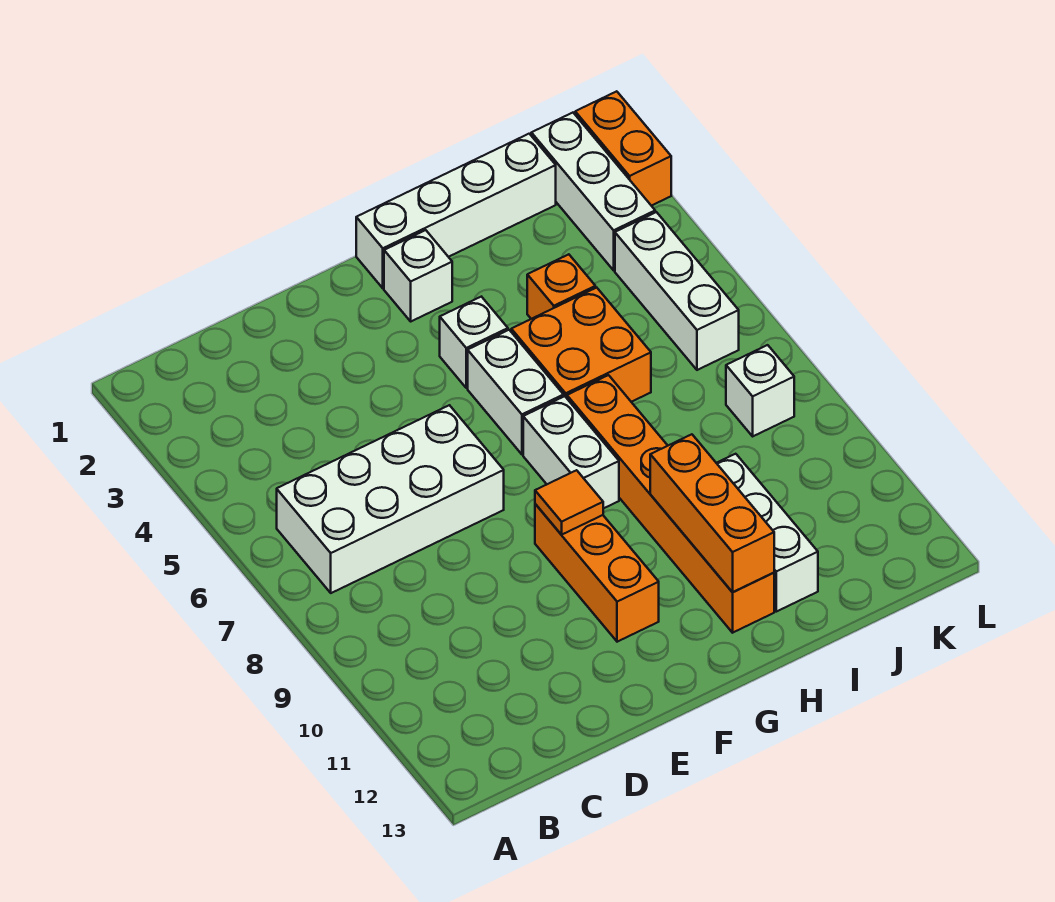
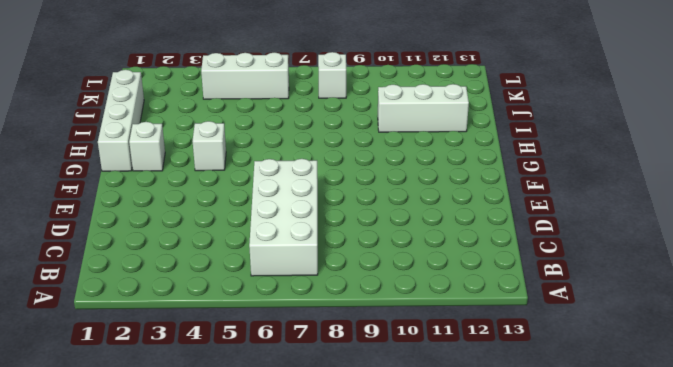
none -> orange brick F9:F11 level 1
none -> white brick G5:G6 level 1
none -> white brick G7:G8 level 1

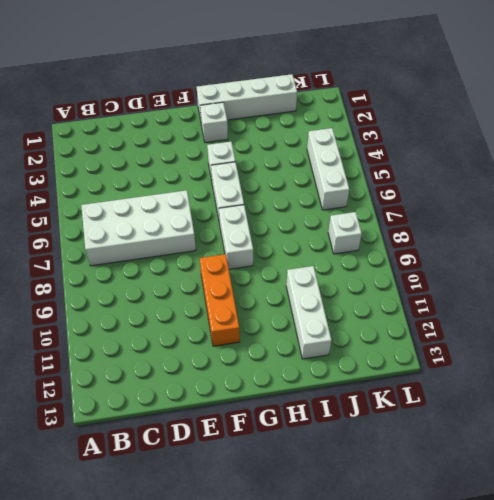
none -> orange brick H5:I6 level 1
none -> orange brick H7:H12 level 1
none -> orange brick I4 level 1

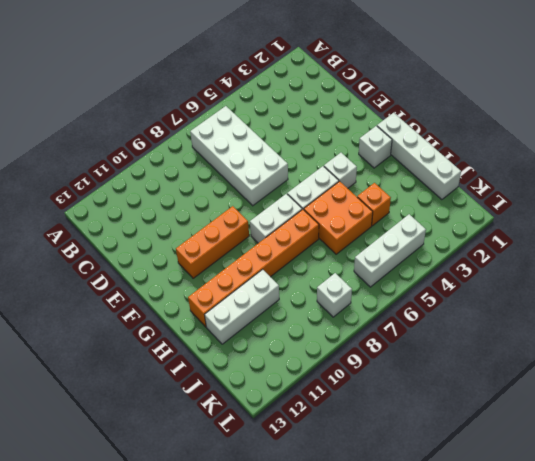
none -> white brick K1:K3 level 1
none -> orange brick L1:L2 level 1
none -> orange tile F9 level 2

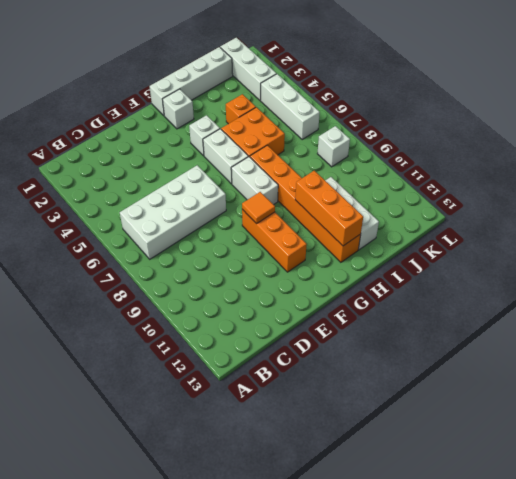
none -> orange brick L1:L2 level 1

